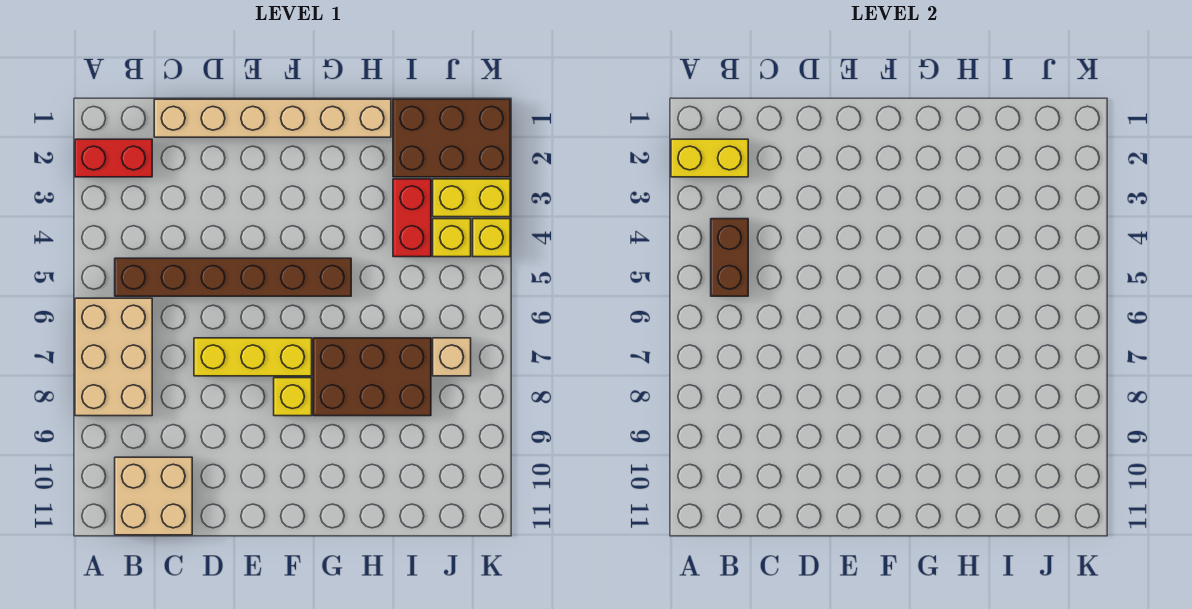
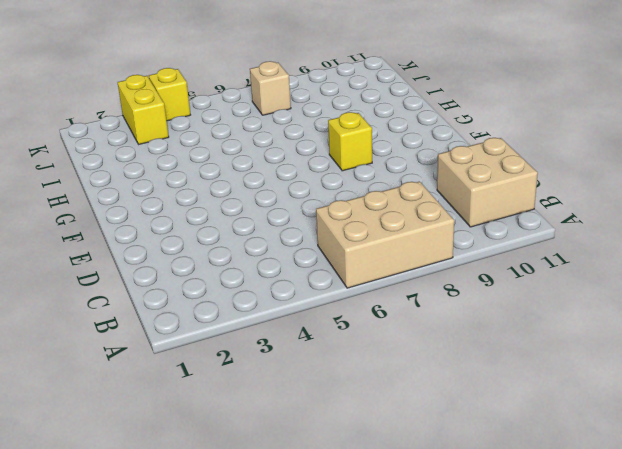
none -> red brick A2:B2 level 1
none -> brown brick B5:G5 level 1
none -> tan brick C1:H1 level 1

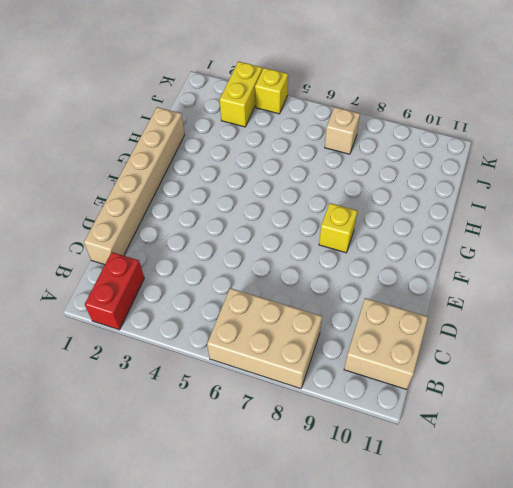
none -> brown brick B5:G5 level 1
none -> yellow brick D7:F7 level 1
none -> brown brick G7:I8 level 1

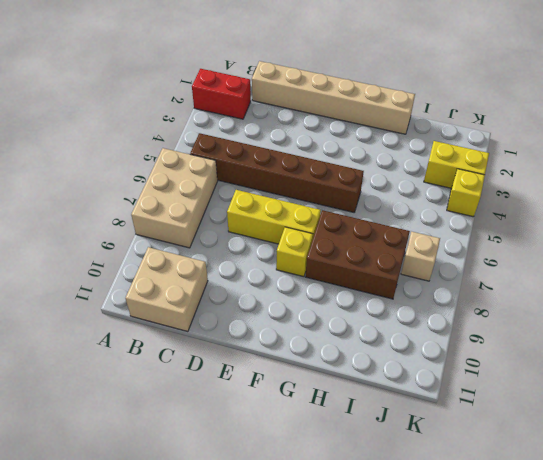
none -> brown brick I1:K2 level 1
none -> red brick I3:I4 level 1
none -> yellow brick J4 level 1

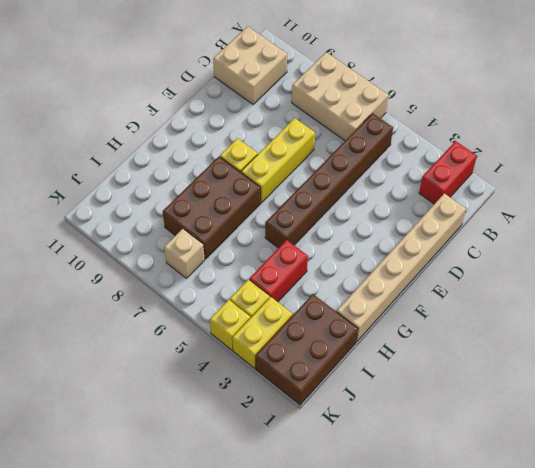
red brick H4:I4 level 1 -> red brick I3:I4 level 1
none -> yellow brick A2:B2 level 2
none -> brown brick B4:B5 level 2

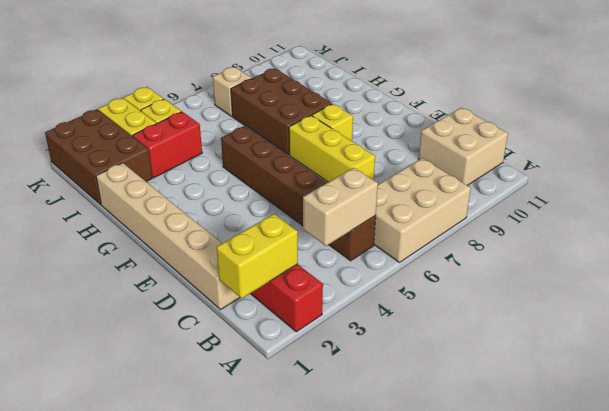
yellow brick B1:B2 level 2 -> yellow brick A2:B2 level 2
tan brick B4:B5 level 2 -> brown brick B4:B5 level 2

